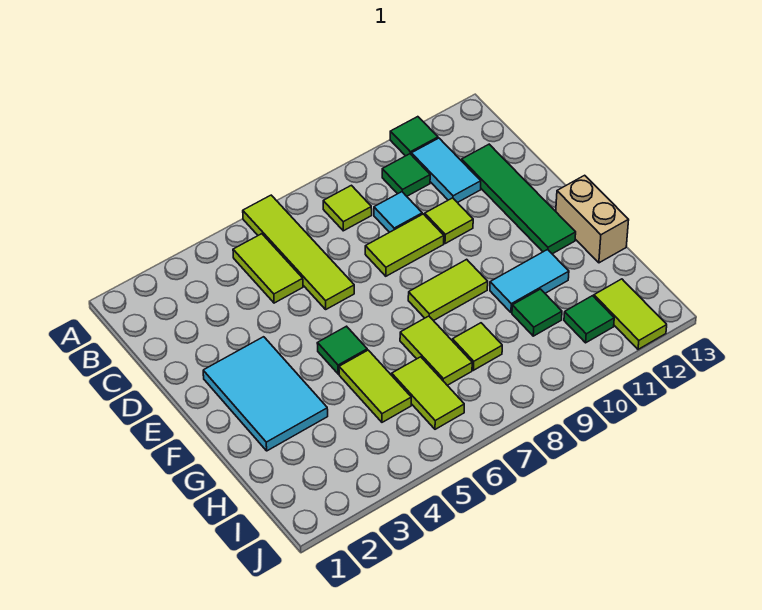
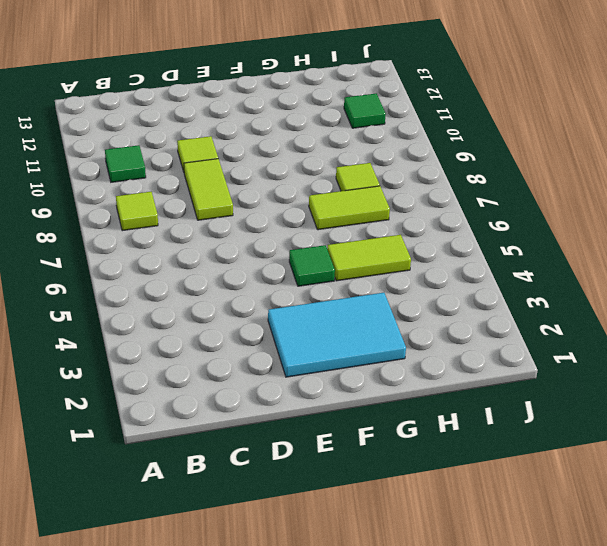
none -> lime tile A6:D6 level 1
none -> green tile A11 level 1
none -> lime tile B5:C5 level 1

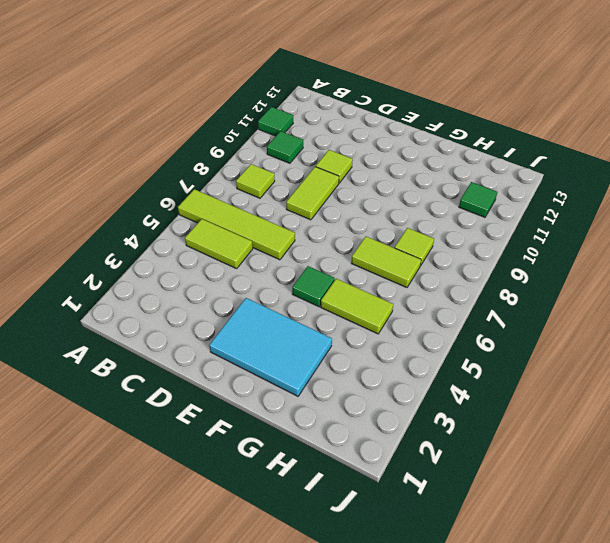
none -> cyan tile B11:C11 level 1
none -> cyan tile C9 level 1
none -> green tile C12:F12 level 1

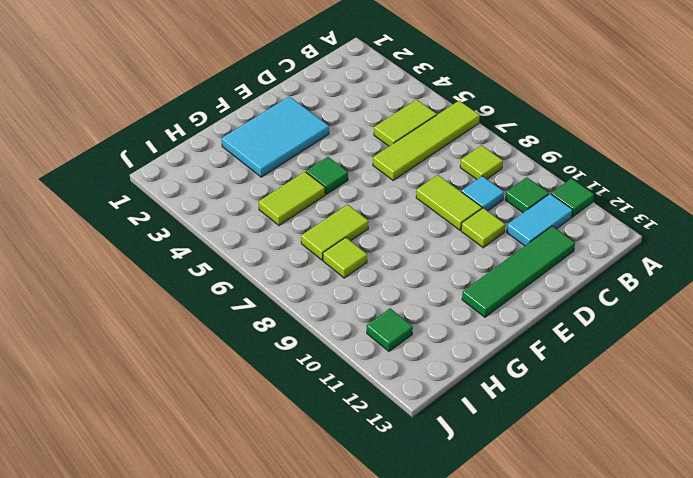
none -> lime tile F8:F9 level 1
none -> tan brick F13:G13 level 1
none -> cyan tile G10:G11 level 1

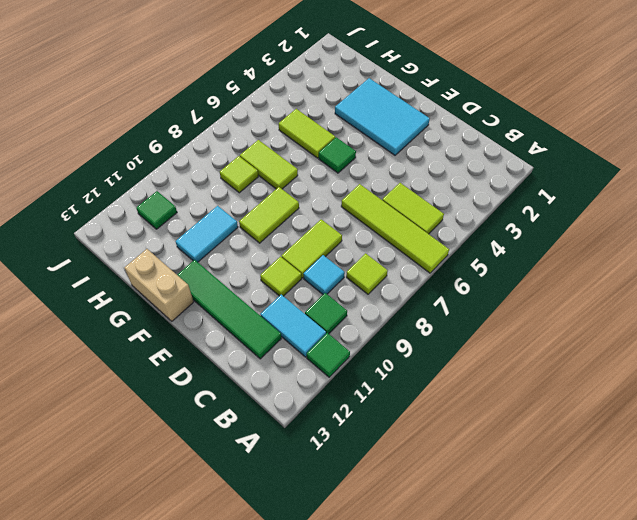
none -> lime tile H6:I6 level 1
none -> green tile H10 level 1
none -> lime tile I12:J12 level 1

